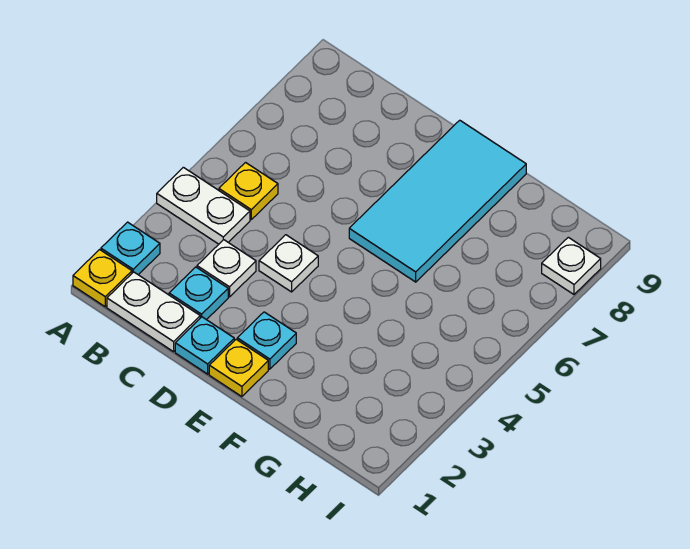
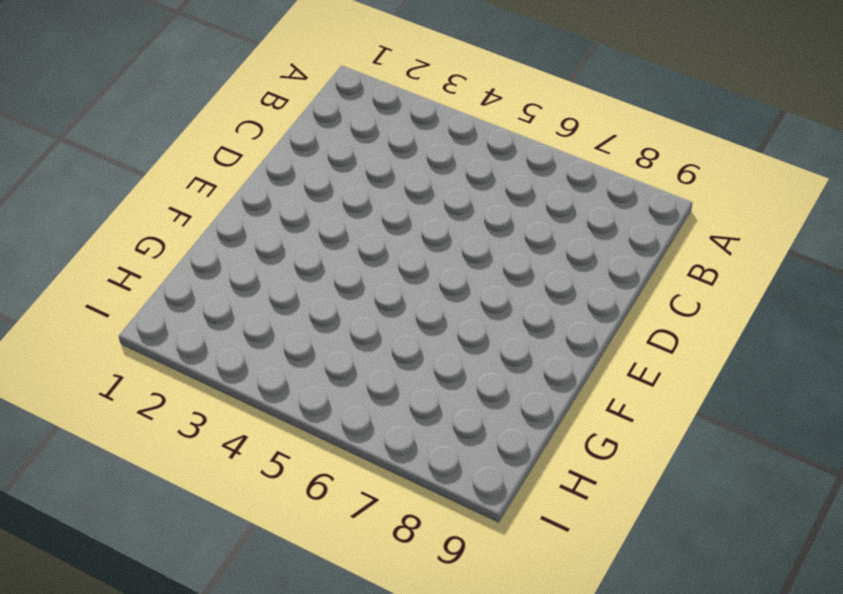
none -> yellow plate A1 level 1
none -> cyan plate A2 level 1
none -> white plate A4:B4 level 1

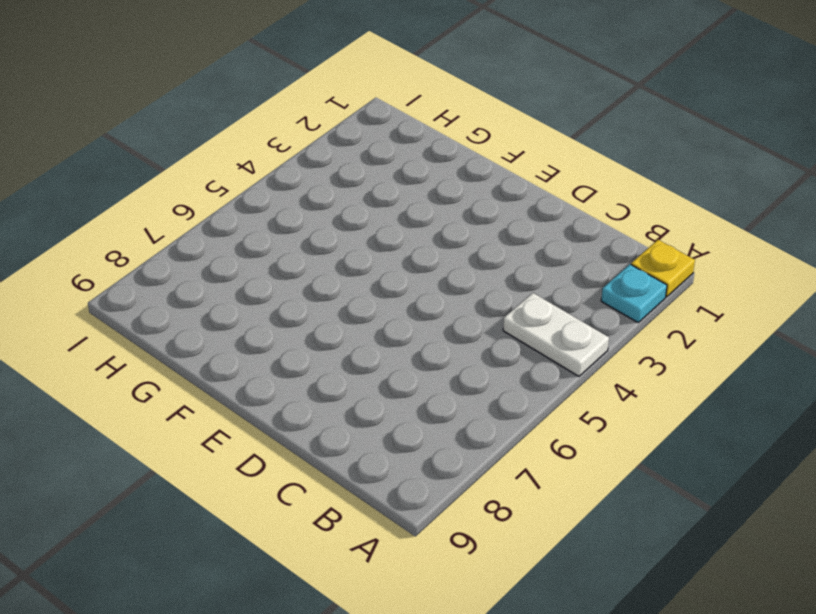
none -> white plate B1:C1 level 1
none -> yellow plate B5 level 1
none -> cyan plate C2 level 1

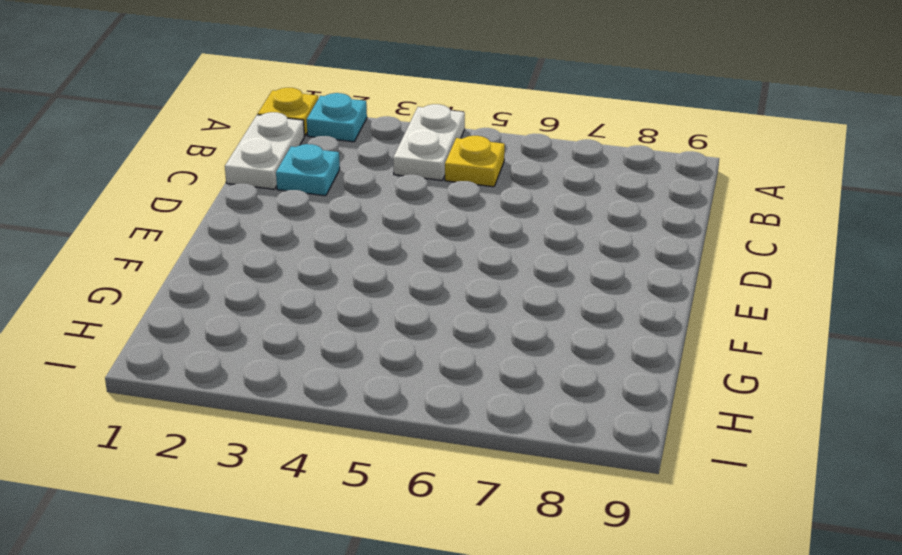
none -> white plate C3 level 1
none -> cyan plate D1 level 1
none -> white plate D4 level 1

